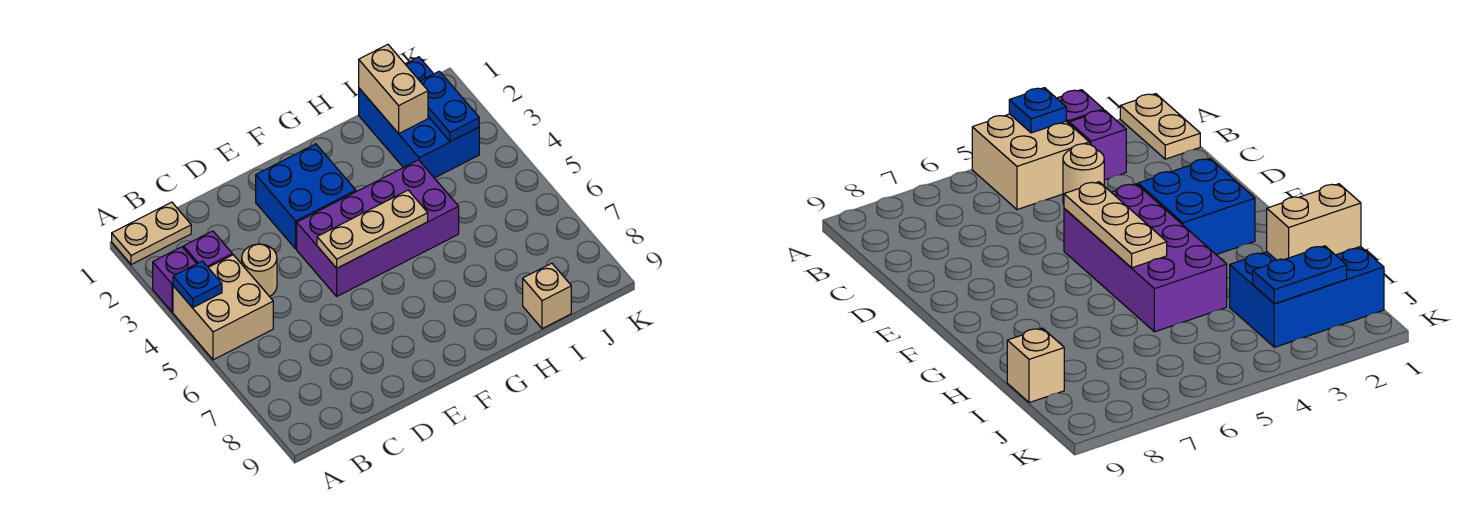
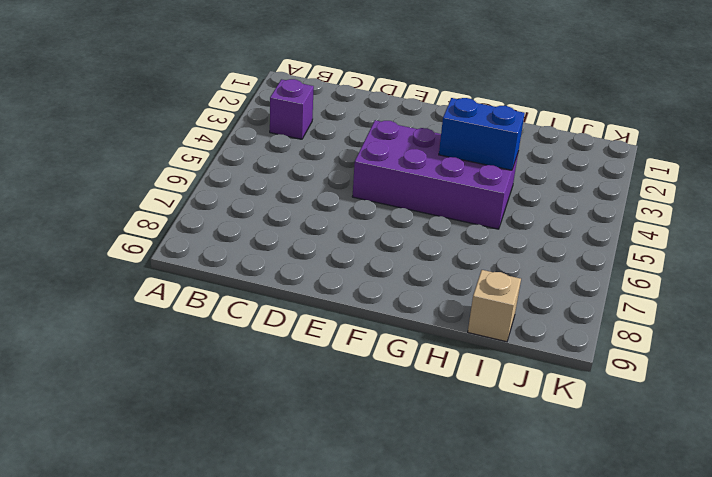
blue brick G4:H4 level 2 -> none
none -> tan plate A1:B1 level 1
none -> purple brick A3 level 1
none -> tan brick A4:B5 level 1

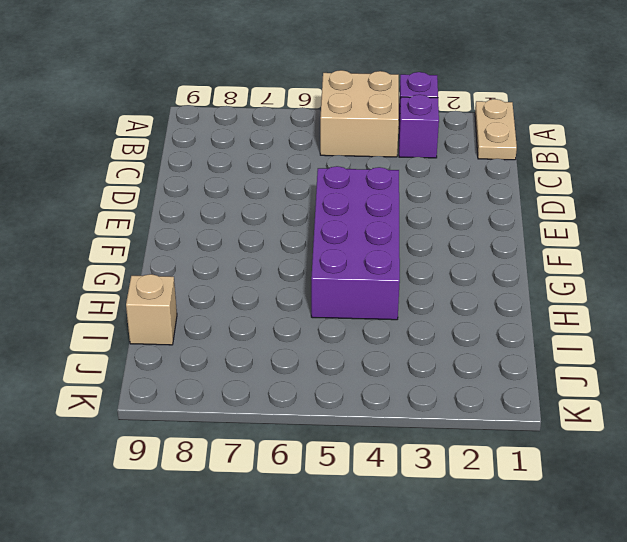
none -> tan round brick C4 level 1
none -> blue brick E2:F3 level 1
none -> blue brick I1:J3 level 1

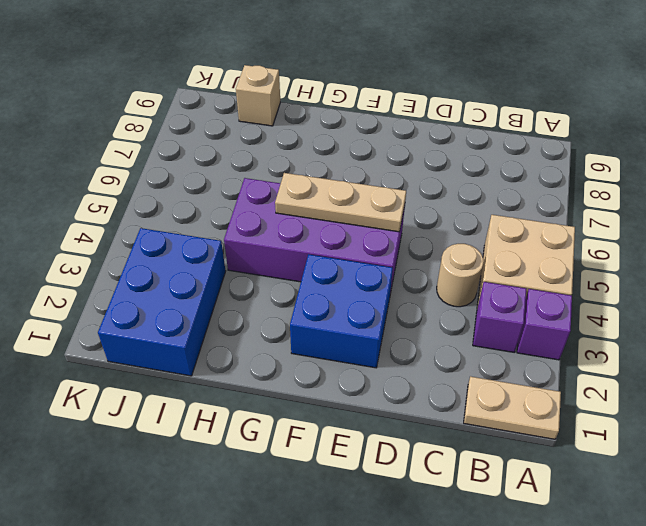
none -> blue plate A4 level 2
none -> tan brick I1:I2 level 2
none -> blue plate J2:J3 level 2

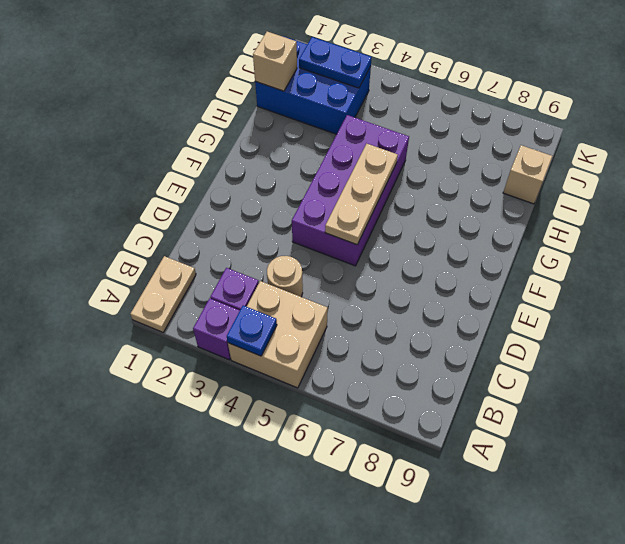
tan brick I1 level 2 -> tan brick I1:I2 level 2
none -> blue brick E2:F3 level 1

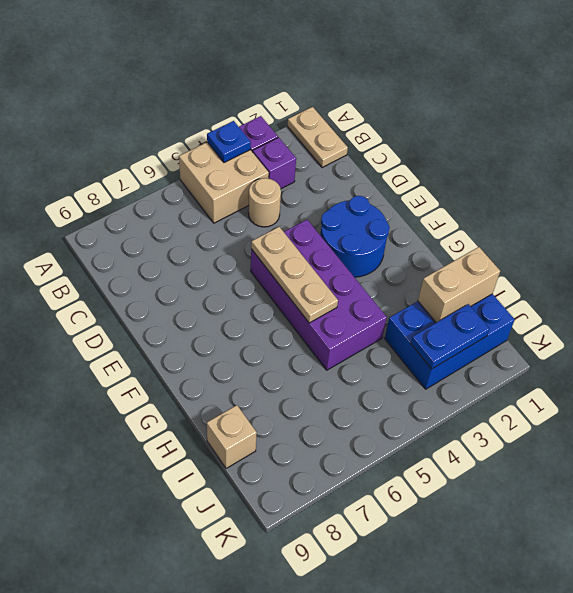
blue round brick E2:F3 level 1 -> blue brick E2:F3 level 1

